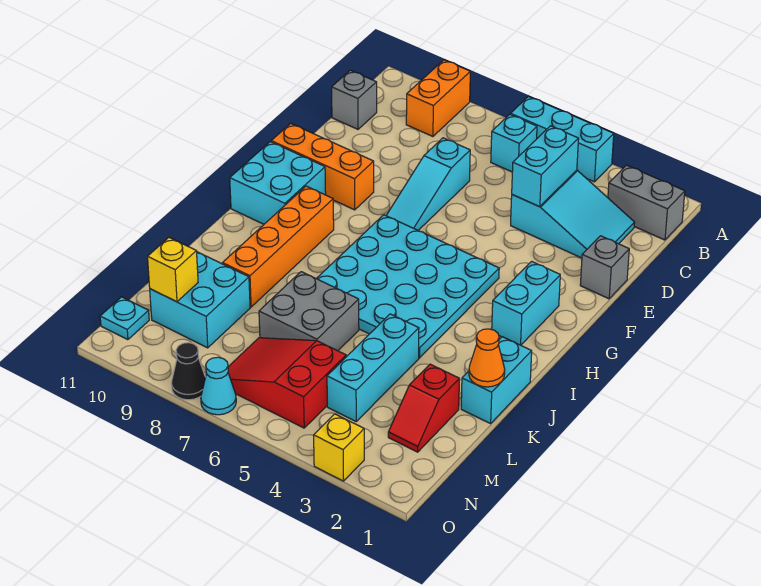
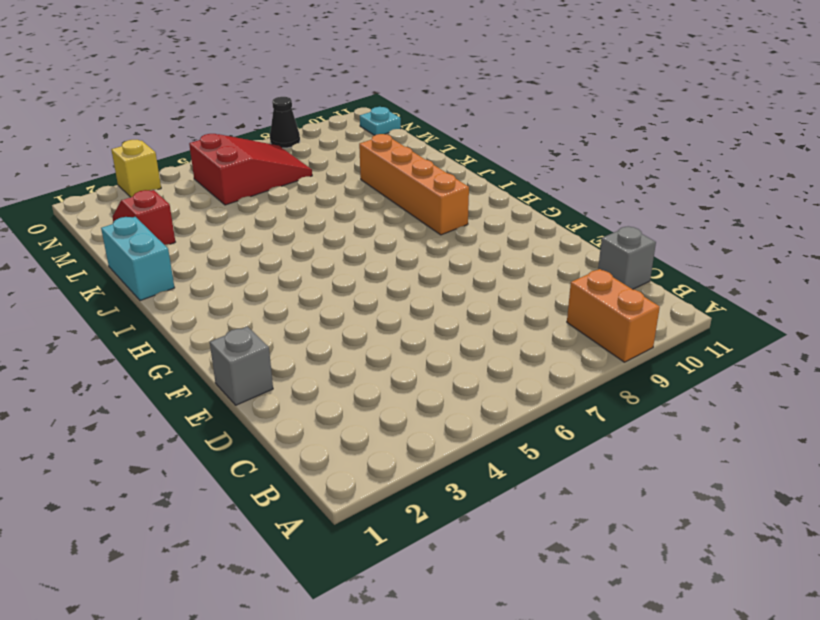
none -> cyan brick A4:A6 level 1
none -> grey brick B1:B2 level 1
none -> cyan brick B6 level 1

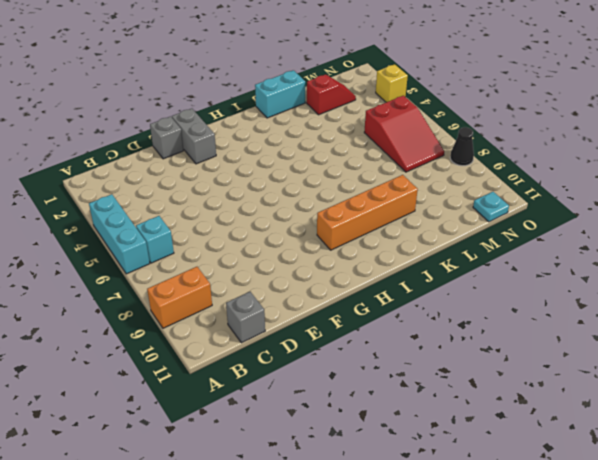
grey brick F1:F2 level 1 -> grey brick B1:B2 level 1
none -> cyan slope C2:D4 level 1 top 4
none -> cyan slope D7:F7 level 1 top D
none -> orange brick F9:F11 level 1

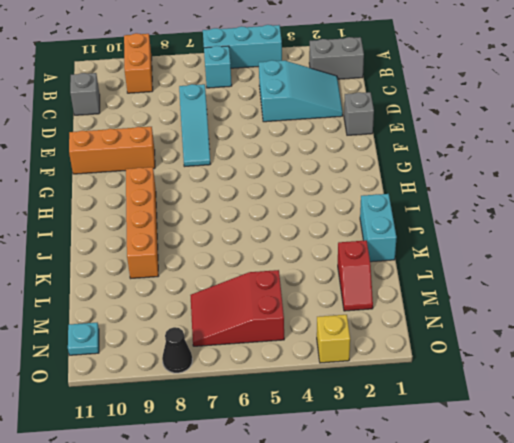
none -> cyan brick G2:H2 level 1
none -> cyan plate G4:J7 level 1
none -> cyan brick G10:H11 level 1

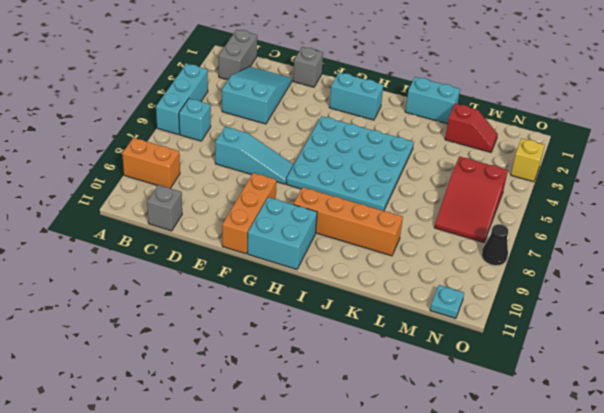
none -> cyan brick K4:M4 level 1
none -> grey brick K6:L7 level 1
none -> cyan brick L9:M10 level 1

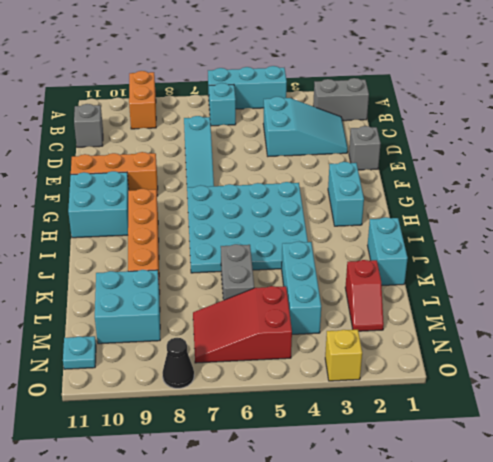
grey brick K6:L6 level 1 -> grey brick K6:L7 level 1
none -> cyan cone O7 level 1
none -> cyan brick C4:D4 level 2
none -> orange cone K1 level 2

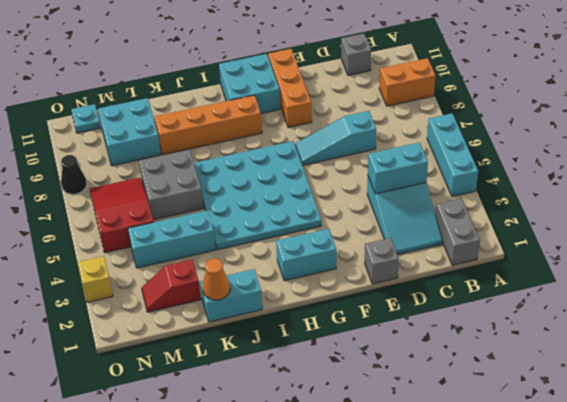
none -> cyan brick B6 level 1
none -> cyan cone O7 level 1
none -> yellow brick M10 level 2

